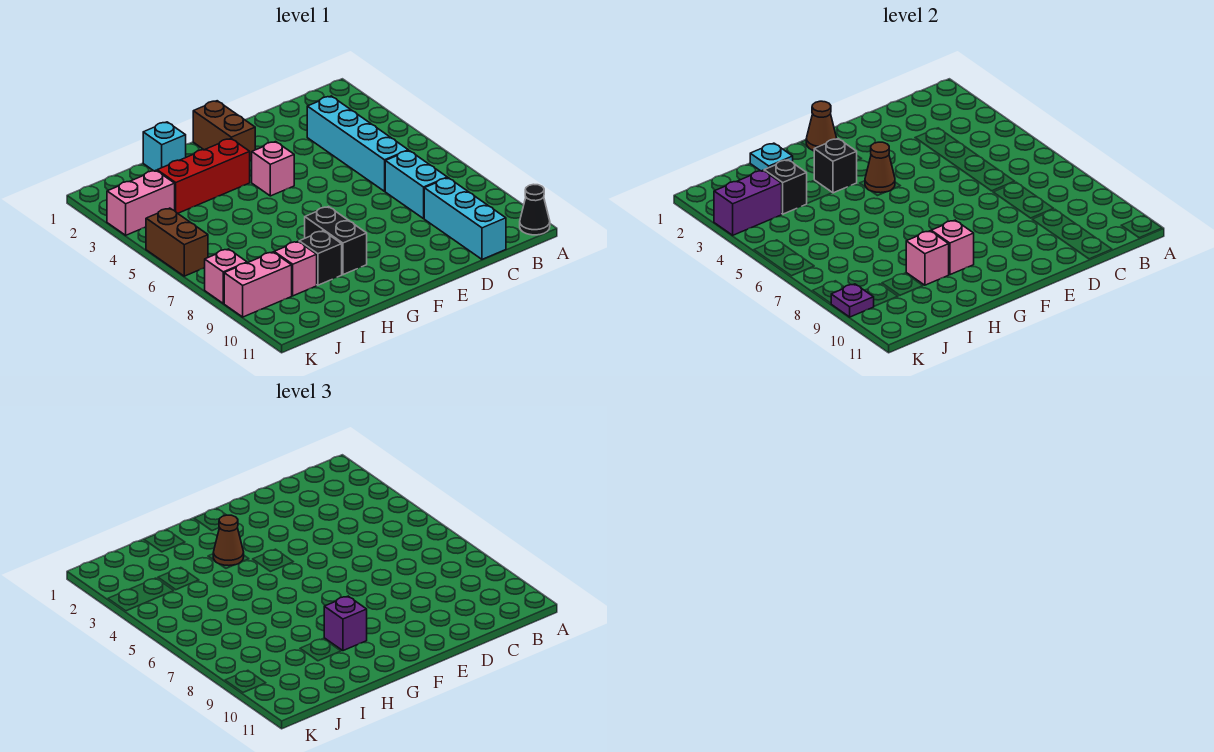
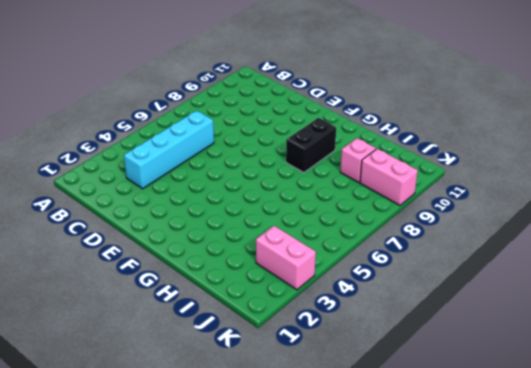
none -> black cone A11 level 1
none -> cyan brick C7:C8 level 1
none -> cyan brick C9:C11 level 1

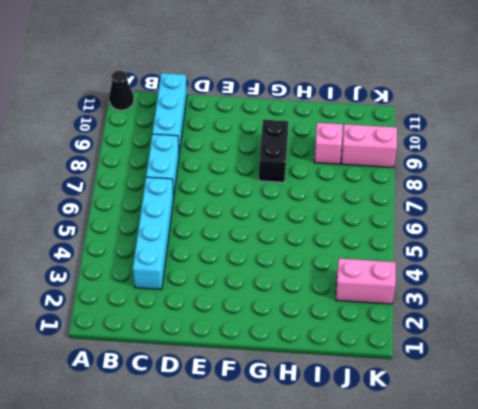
none -> brown brick F1:F2 level 1
none -> pink brick F4 level 1
none -> red brick G3:I3 level 1

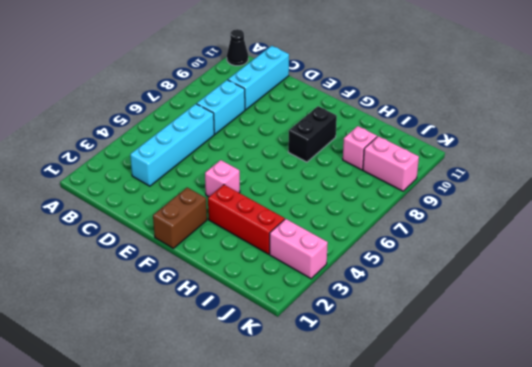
none -> cyan brick H1 level 1
none -> black brick H9 level 1
none -> brown brick K5:K6 level 1

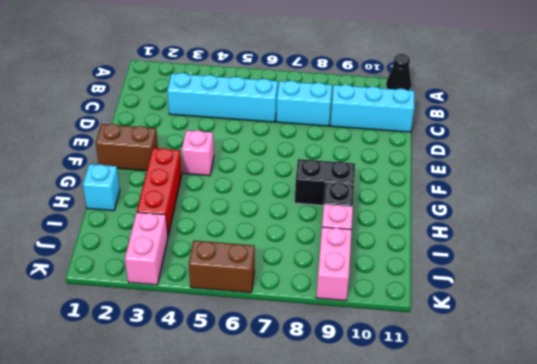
none -> pink brick K8 level 1
none -> brown cone F1 level 2
none -> brown cone F4 level 2

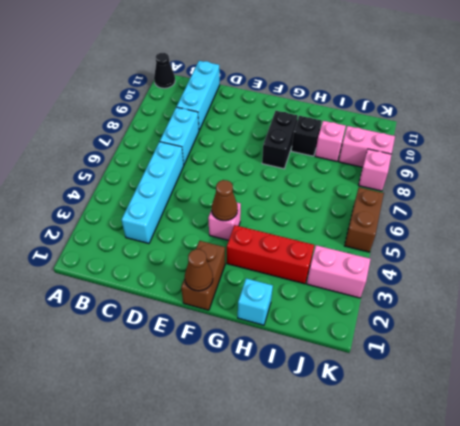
none -> black brick G3 level 2
none -> pink brick G9 level 2
none -> cyan plate H1 level 2

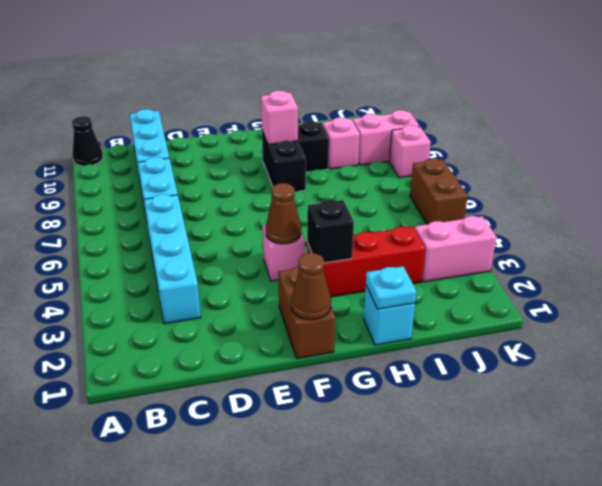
none -> pink brick H9 level 2
none -> black brick I3 level 2
none -> purple brick J3:K3 level 2

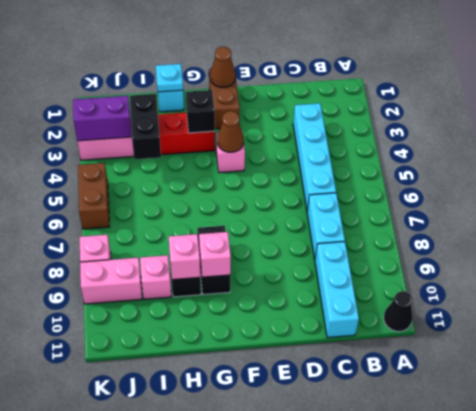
black brick I3:I4 level 2 -> black brick I3 level 2
none -> purple plate K9 level 2
none -> brown cone G3 level 3
none -> purple brick G9 level 3

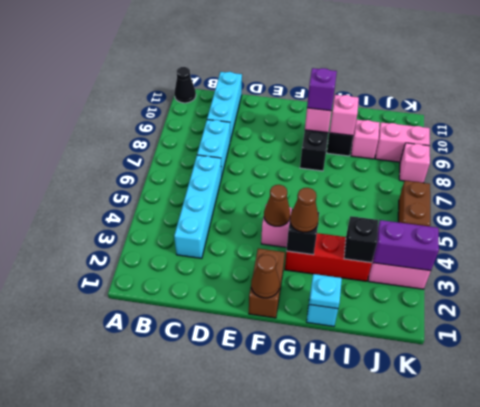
none -> purple plate K9 level 2

